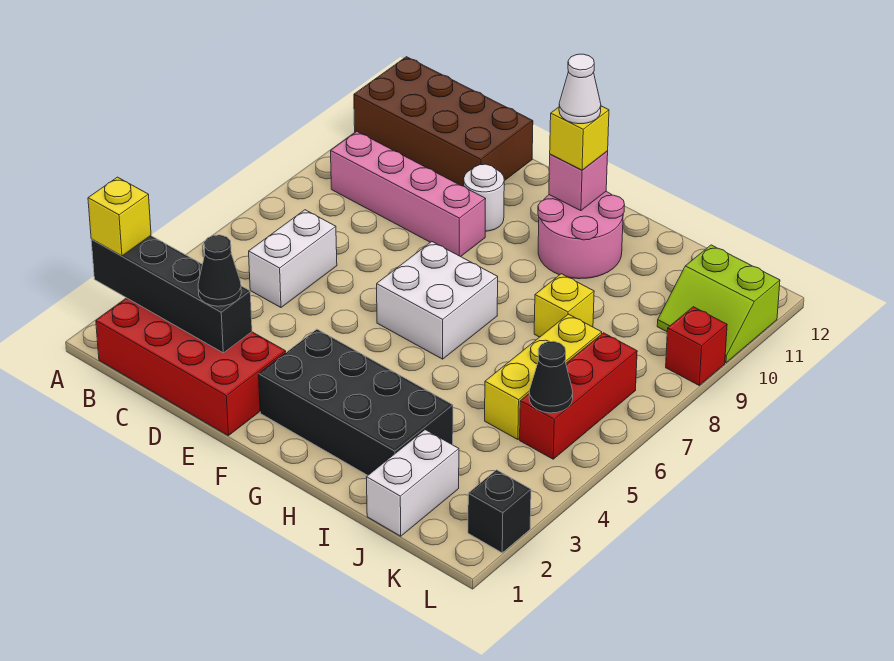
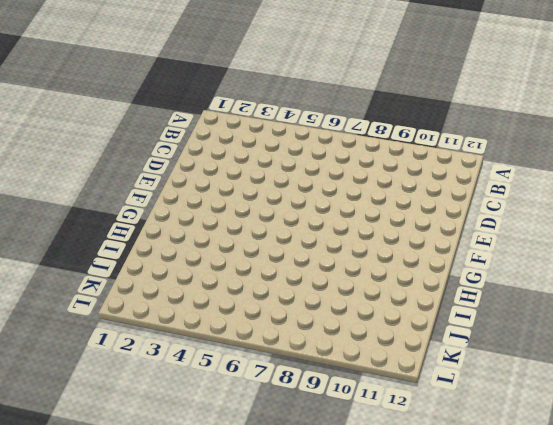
none -> brown brick A11:D12 level 1
none -> red brick B1:E2 level 1
none -> pink brick B9:E9 level 1

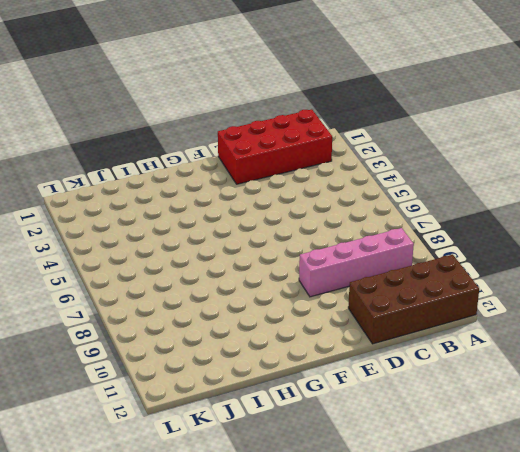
none -> white brick C5:C6 level 1
none -> white round brick E10 level 1
none -> black brick F2:I3 level 1

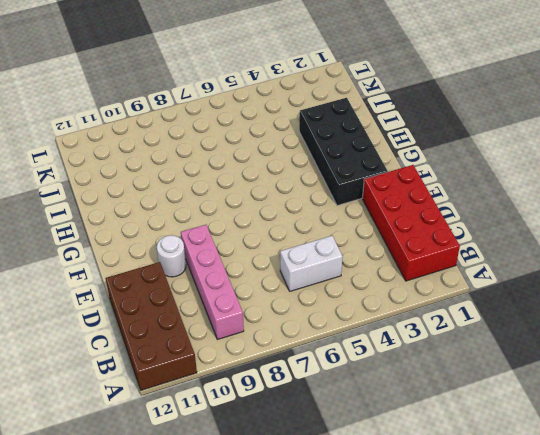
none -> white brick F6:G7 level 1
none -> pink round brick G10:H11 level 1
none -> yellow brick I8 level 1

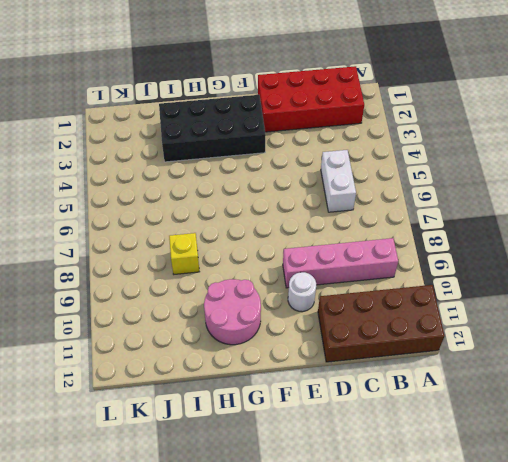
none -> white brick F6:G7 level 1
none -> white brick J1:J2 level 1
none -> yellow brick J5:J7 level 1

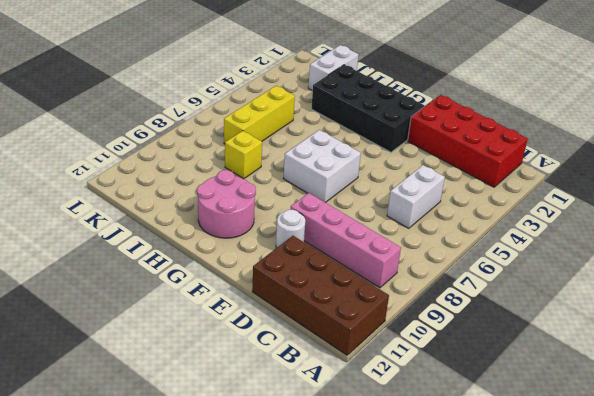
none -> red brick K5:K7 level 1
none -> lime slope K10:L11 level 1 top 11
none -> black brick L2 level 1

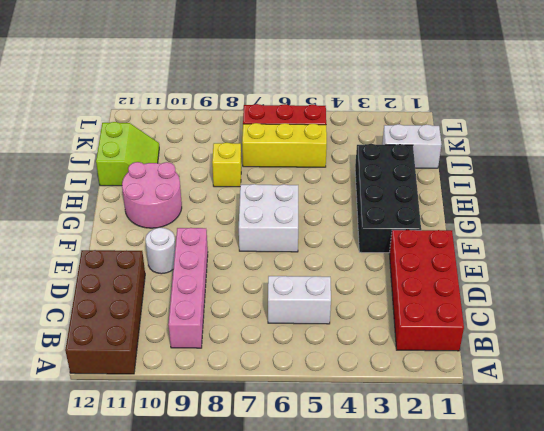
lime slope I11:J12 level 1 top 12 -> lime slope K10:L11 level 1 top 11
none -> black brick L2 level 1
none -> red brick L9 level 1
none -> black brick A2:D2 level 2

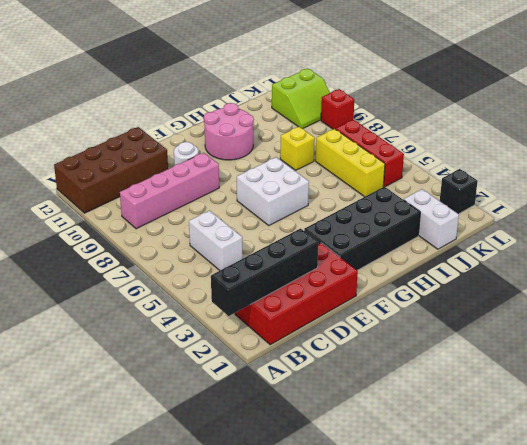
none -> pink brick G11 level 2
none -> black cone K5 level 2
none -> yellow brick A2 level 3

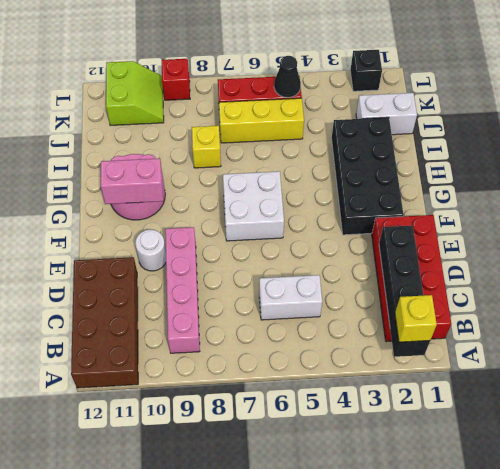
pink brick G10:G11 level 2 -> pink brick G11 level 2
none -> black cone D2 level 3
none -> yellow brick G11 level 3
none -> white cone G11 level 4

